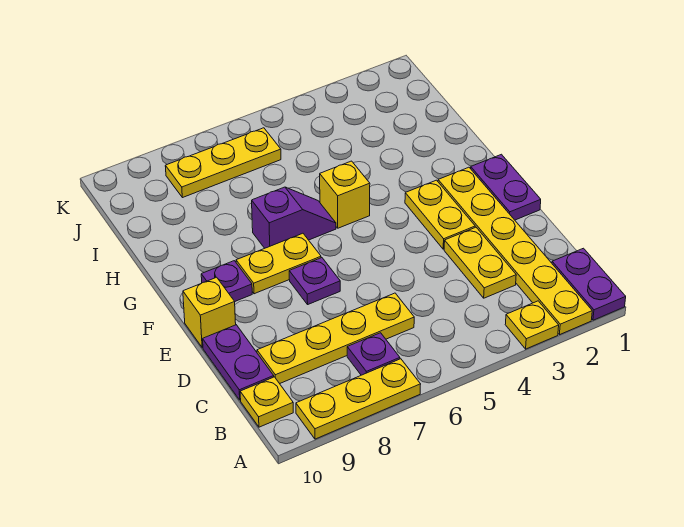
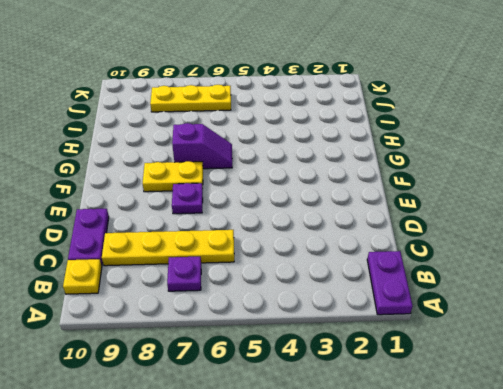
none -> yellow plate A2:F2 level 1
none -> yellow plate A3 level 1
none -> yellow plate A7:A9 level 1

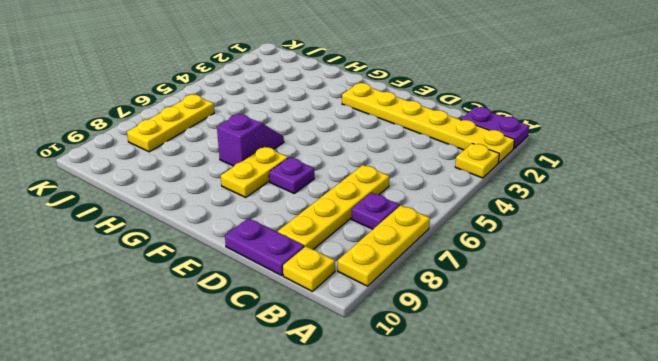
none -> yellow plate C3:D3 level 1
none -> purple plate E1:F1 level 1
none -> yellow plate E3:F3 level 1

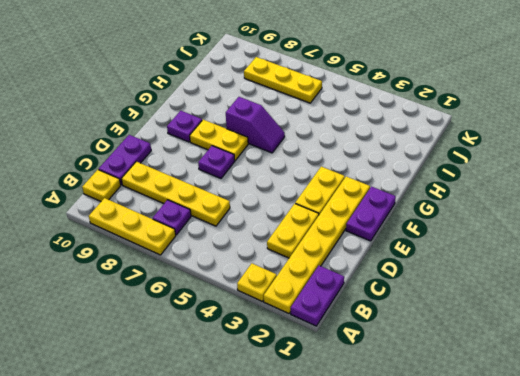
none -> yellow brick E10 level 1
none -> yellow brick G5 level 1

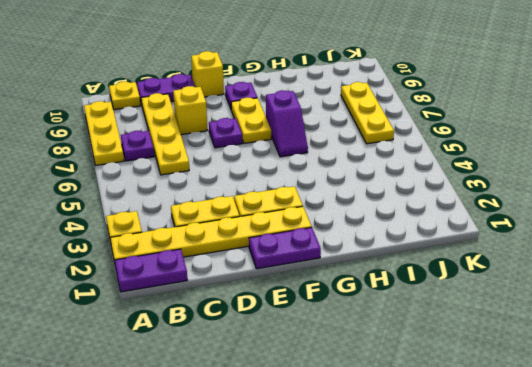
yellow brick D8 level 1 -> yellow brick G5 level 1

